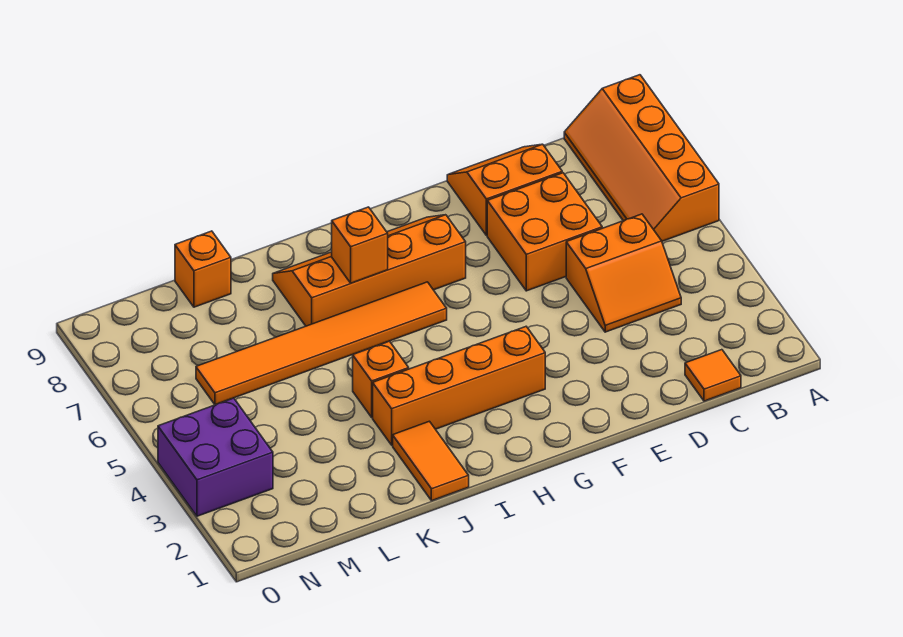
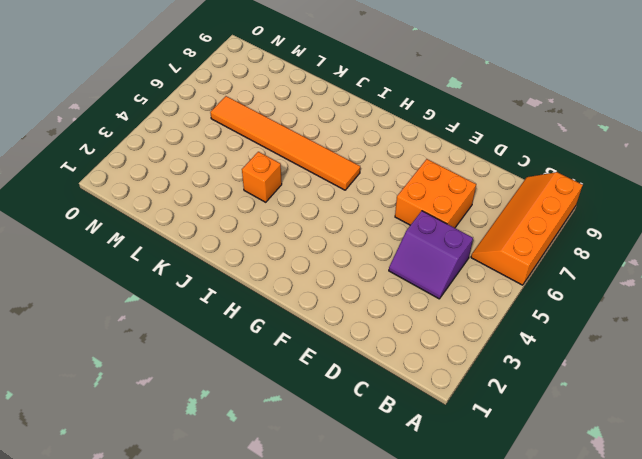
purple slope C4:D5 level 1 top 5 -> orange slope C4:D5 level 1 top 5
none -> orange tile C1 level 1
none -> orange slope D8:E9 level 1 top 8
none -> orange brick G3:J3 level 1

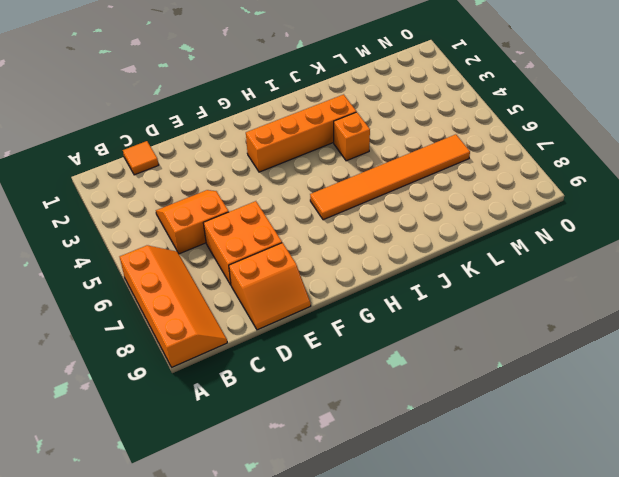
none -> orange slope G7:J8 level 1 top 7
none -> orange tile J1:J2 level 1
none -> orange brick L9 level 1

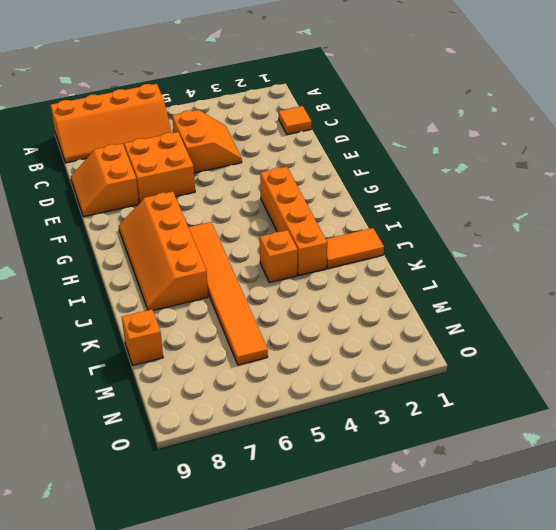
none -> purple brick N3:O4 level 1
none -> orange brick I7 level 2

